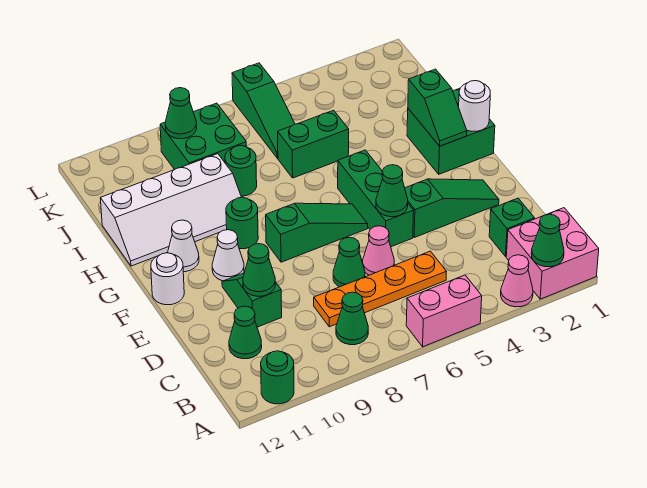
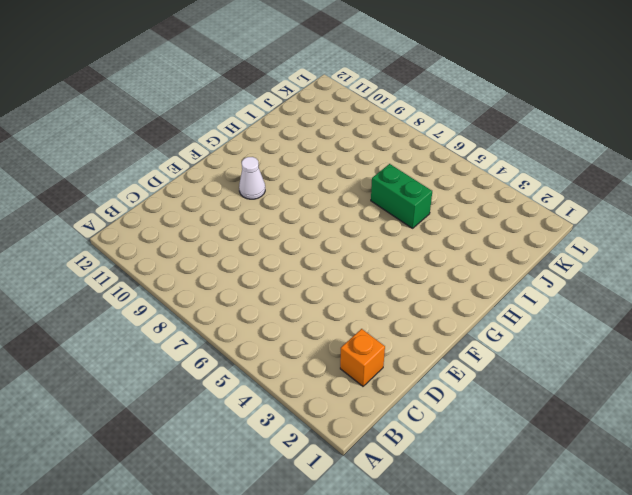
orange brick C2 level 1 -> green brick C2 level 1
none -> pink brick A1:B2 level 1
none -> pink cone A3 level 1
none -> pink brick A5:A6 level 1
none -> green round brick A11 level 1

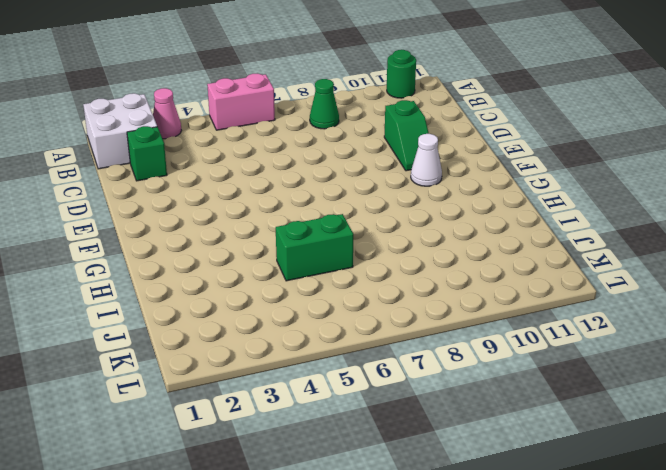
white brick A1:B2 level 1 -> pink brick A1:B2 level 1
none -> orange plate C5:C8 level 1
none -> green cone C11 level 1
none -> pink cone D6 level 1
none -> green cone D7 level 1

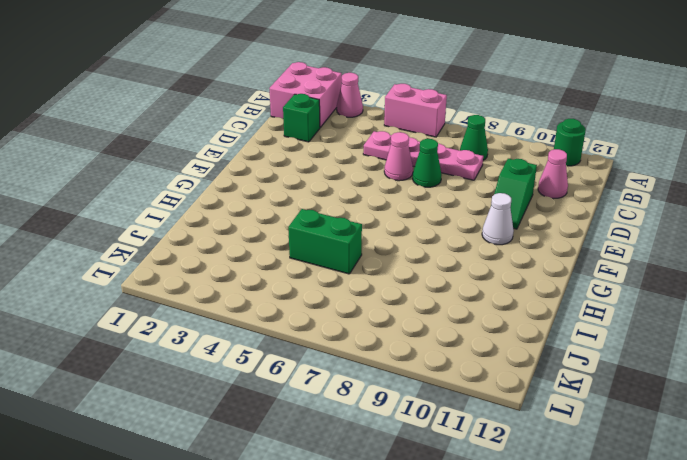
pink plate C5:C8 level 1 -> orange plate C5:C8 level 1
pink cone C11 level 1 -> green cone C11 level 1
none -> green slope E2:E4 level 1 top 4
none -> green brick E5:G5 level 1
none -> green slope F6:F8 level 1 top 8
none -> white round brick F12 level 1

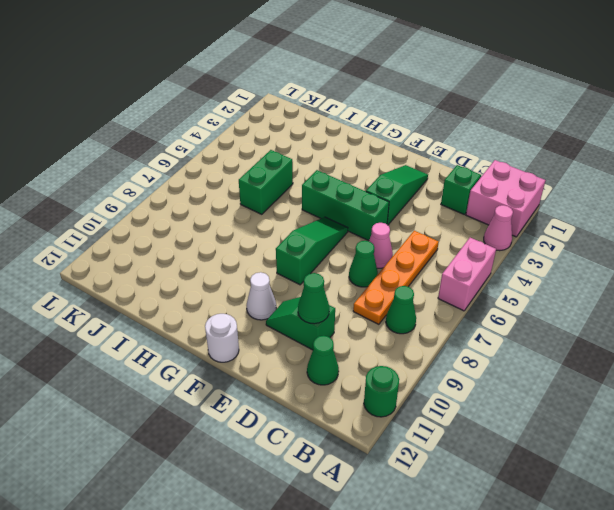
none -> green brick G1:H2 level 1
none -> green round brick G9 level 1
none -> white cone G11 level 1
none -> white slope H9:I12 level 1 top I

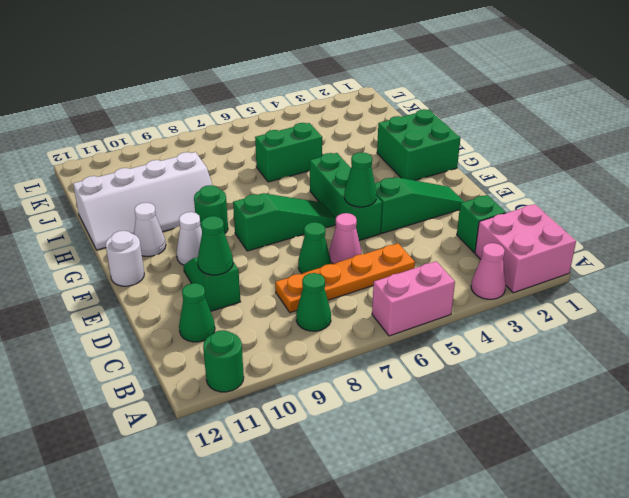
none -> green round brick I8 level 1
none -> green slope J6:L6 level 1 top L
none -> green brick J8:K9 level 1
none -> green cone A2 level 2

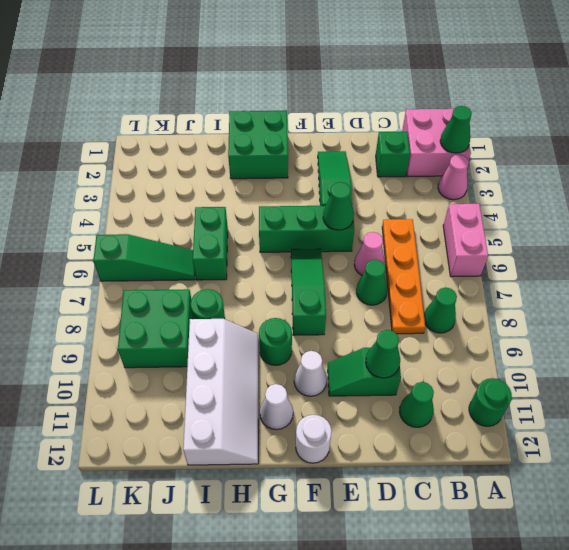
none -> white round brick G1 level 2
none -> green slope G2:H2 level 2 top H
none -> green cone K9 level 2

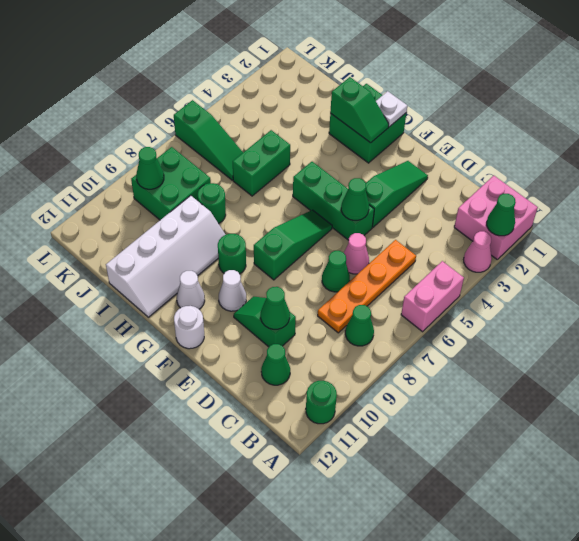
white plate G1 level 2 -> white round brick G1 level 2
none -> green brick C2 level 1

